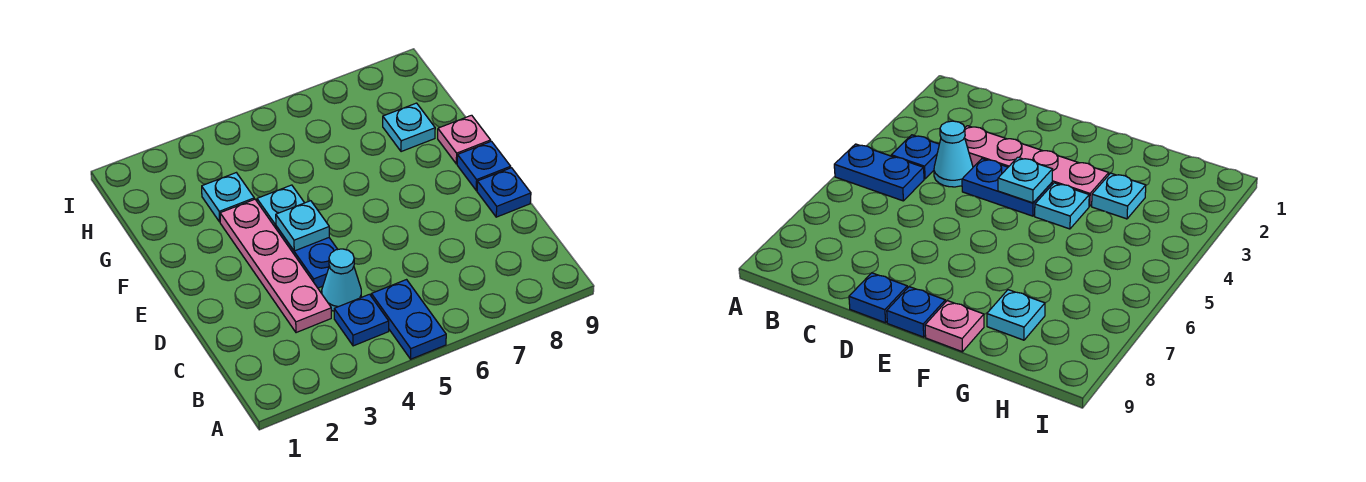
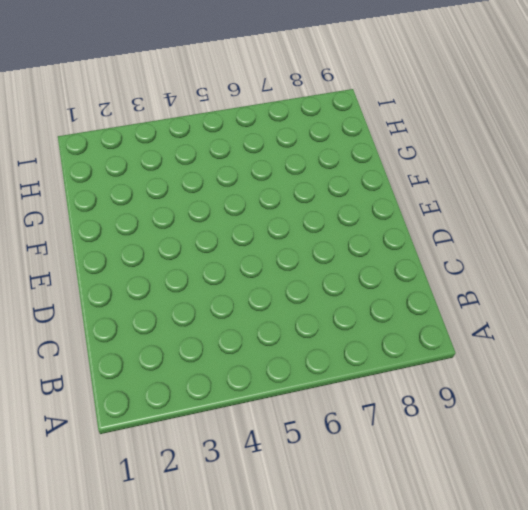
none -> blue plate A5:B5 level 1
none -> blue plate B4 level 1
none -> pink plate C3:F3 level 1

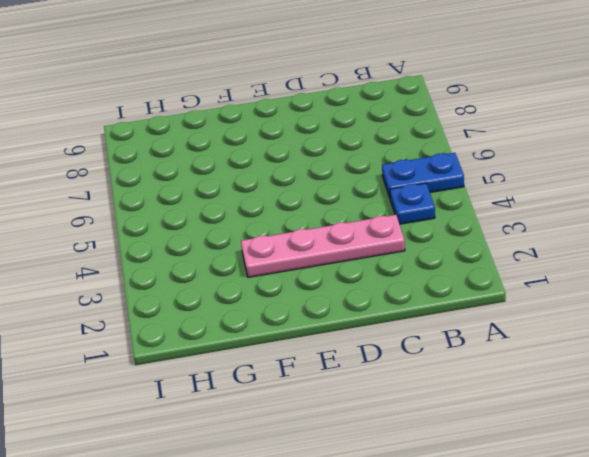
none -> cyan cone C4 level 1
none -> blue plate D4:E4 level 1
none -> blue plate D9 level 1

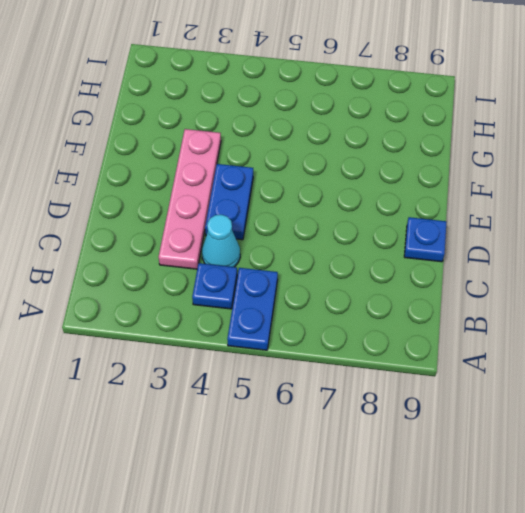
none -> blue plate E9 level 1
none -> cyan plate F4 level 1
none -> pink plate F9 level 1

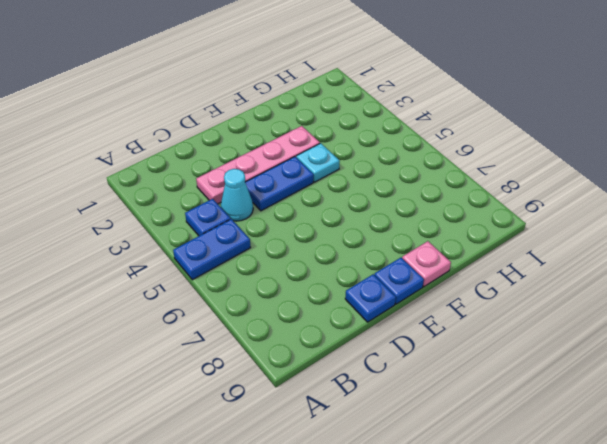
none -> cyan plate G3 level 1
none -> cyan plate G8 level 1
none -> cyan plate E4 level 2

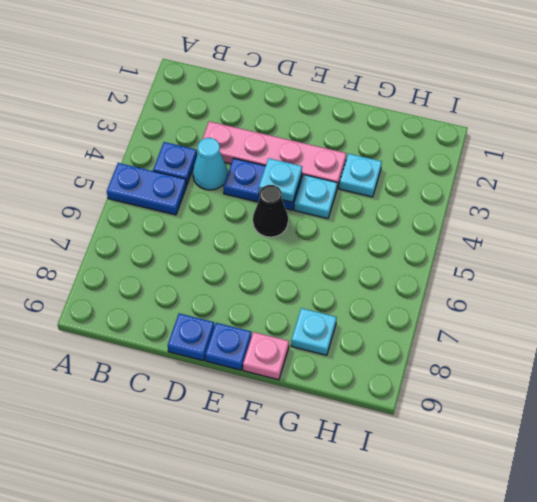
black cone E5 level 1 -> none

